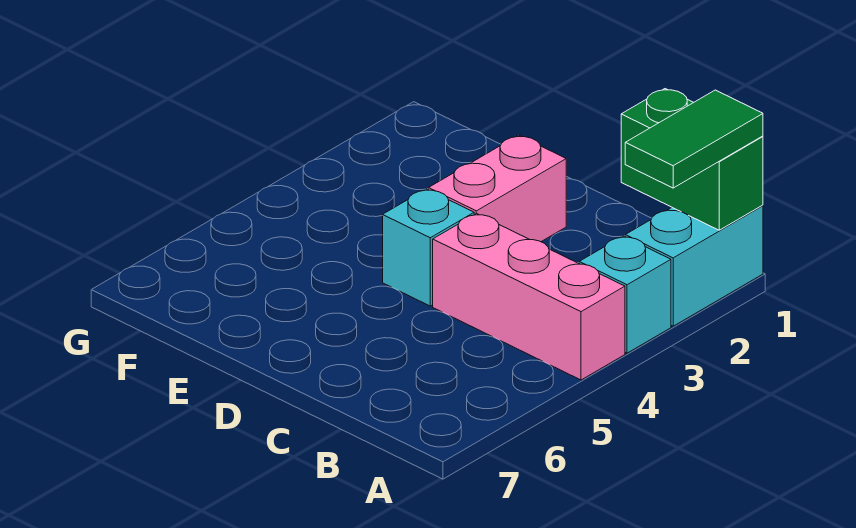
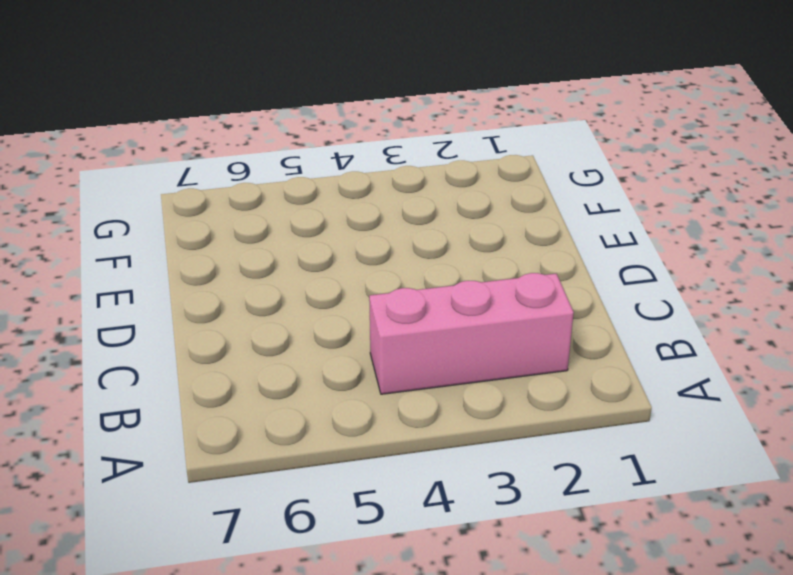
pink brick B2:B4 level 1 -> pink brick A4:C4 level 1
none -> cyan brick A1:A2 level 1
none -> cyan brick A3 level 1

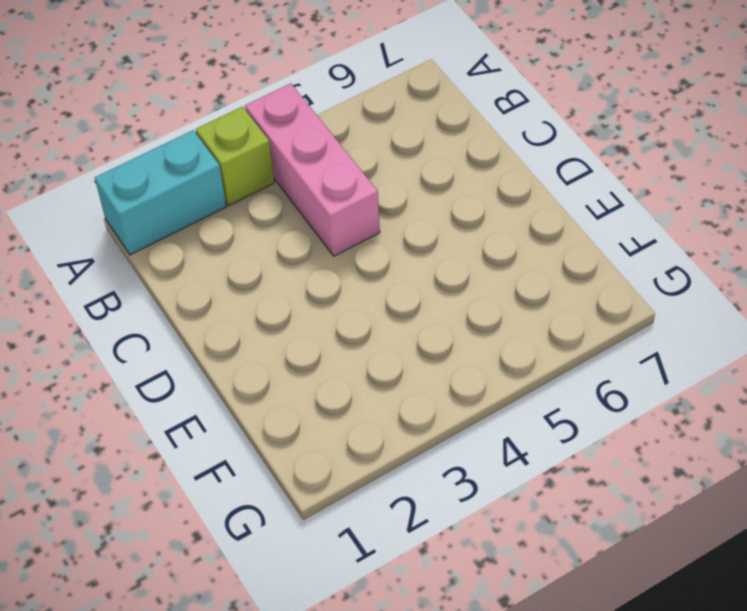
lime brick A3 level 1 -> cyan brick A3 level 1
none -> pink brick D2:D3 level 1
none -> cyan brick D4 level 1

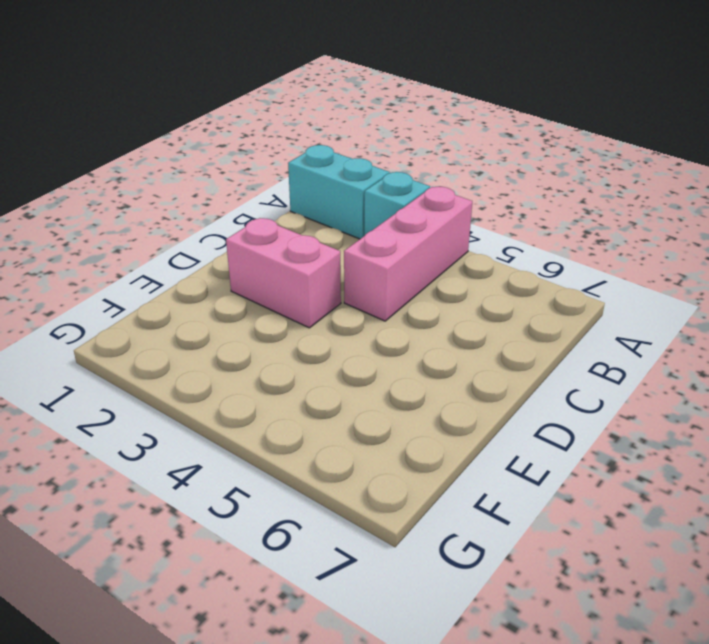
none -> cyan brick D4 level 1
none -> green brick A1:B1 level 2

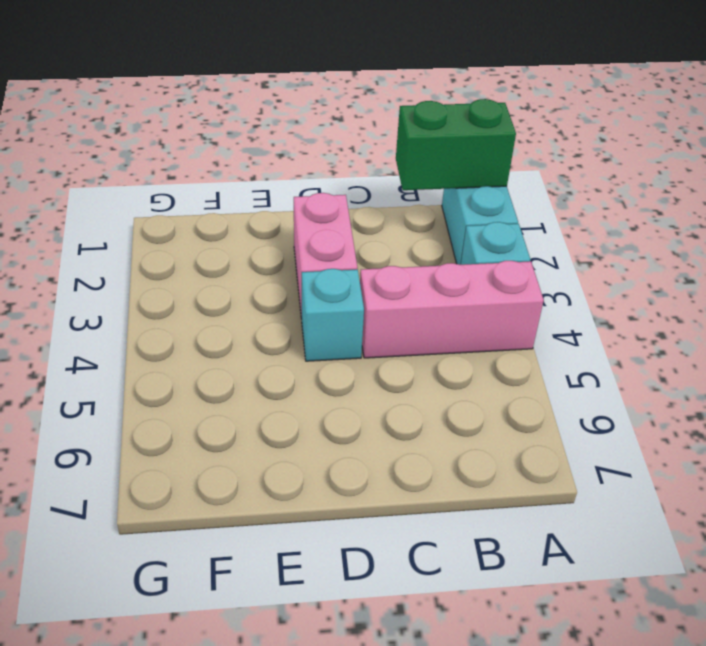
none -> green tile A1:A2 level 3

